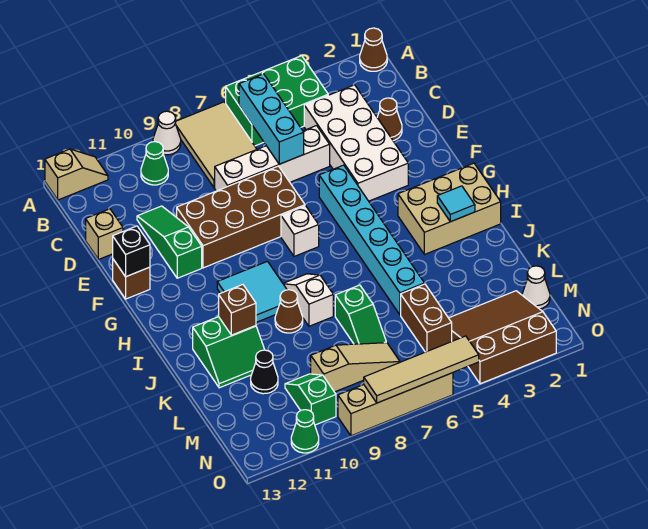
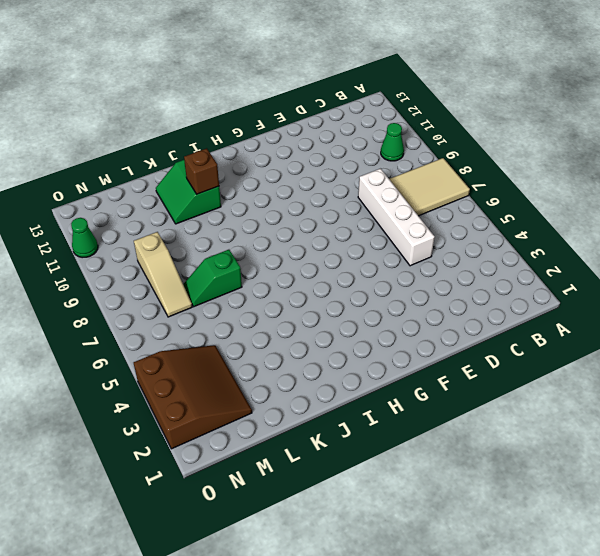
none -> brown cone A1 level 1
none -> green brick A4:B6 level 1
none -> white cone A9 level 1
none -> tan slope A12:A13 level 1 top 13

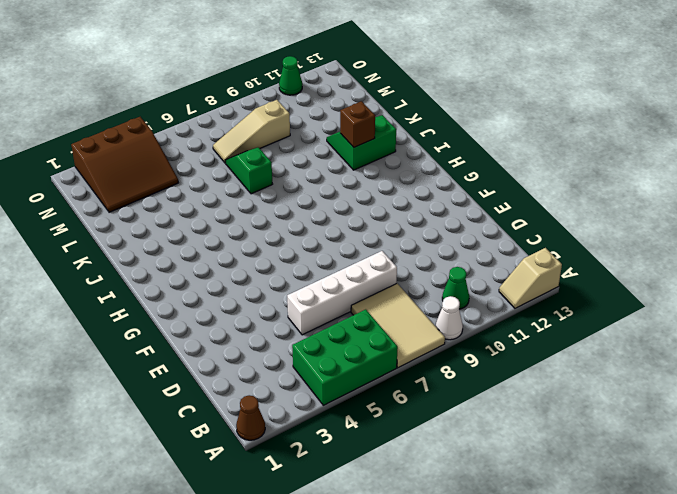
none -> white brick C3:F4 level 1
none -> brown cone D2 level 1
none -> green slope D11:F11 level 1 top F
none -> tan brick D13 level 1

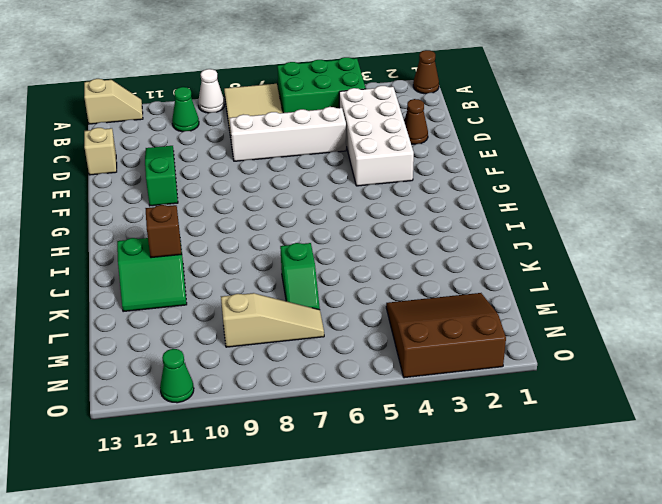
none -> brown brick E7:F10 level 1
none -> cyan brick F5:K5 level 1
none -> brown brick F13 level 1
none -> white brick G7 level 1

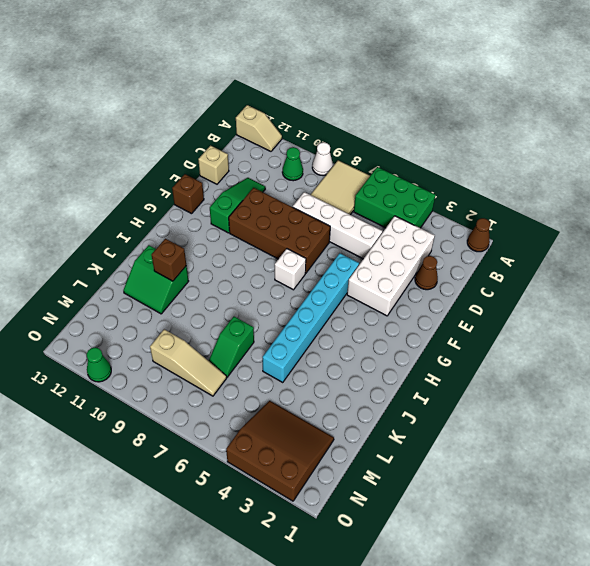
none -> tan brick H1:I3 level 1
none -> cyan tile H9:I10 level 1
none -> white slope I8:J8 level 1 top J
none -> brown cone J9 level 1

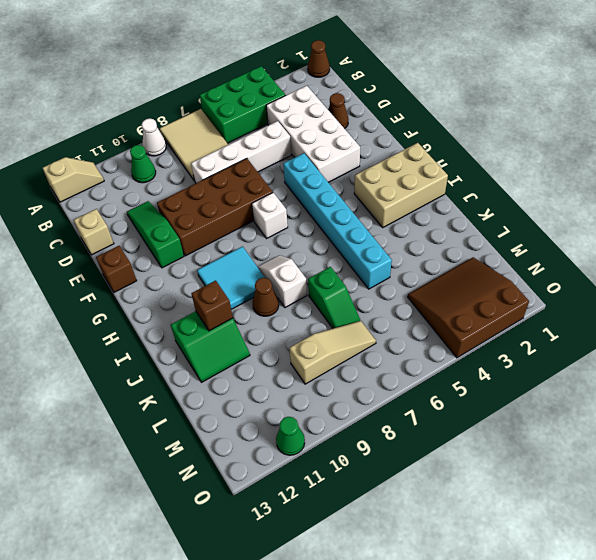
none -> brown brick L5:M5 level 1
none -> black cone L11 level 1
none -> white cone M1 level 1
none -> green slope M10:N10 level 1 top N

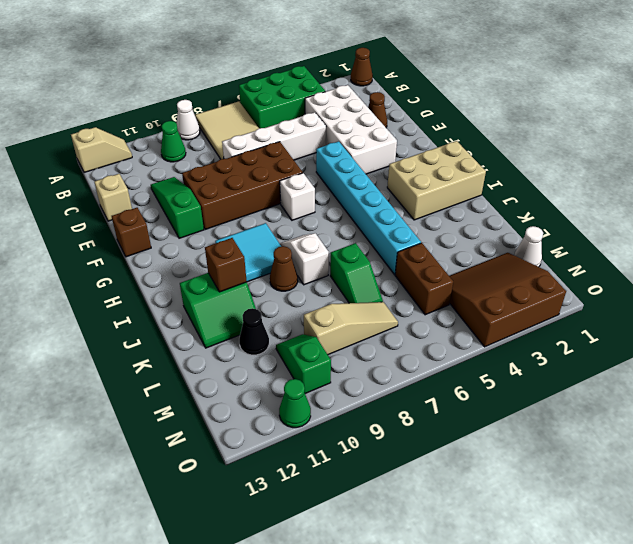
none -> tan brick O6:O9 level 1
none -> cyan brick B6:D6 level 2
none -> black brick F13 level 2
none -> cyan tile I2 level 2

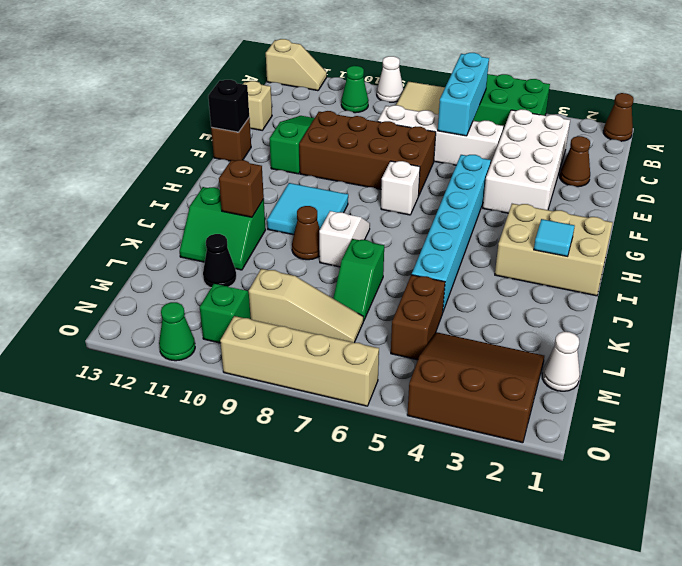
none -> tan tile O5:O8 level 2

